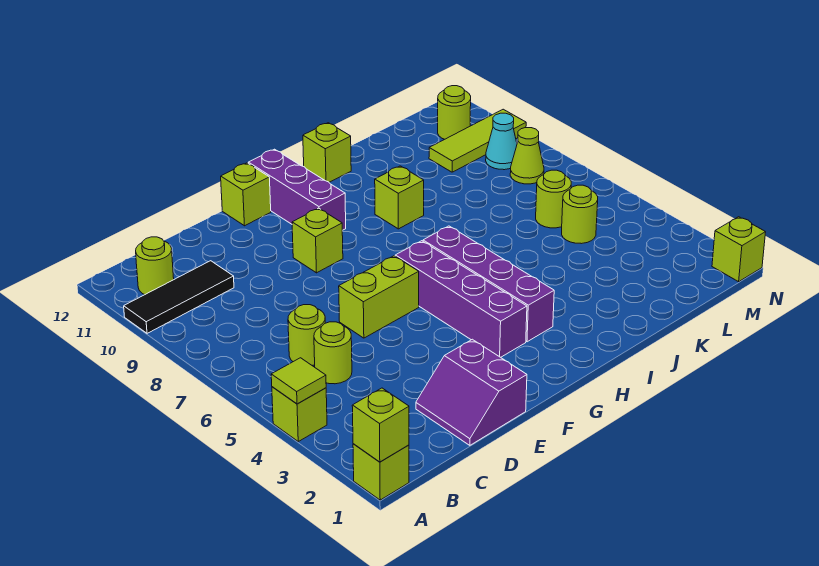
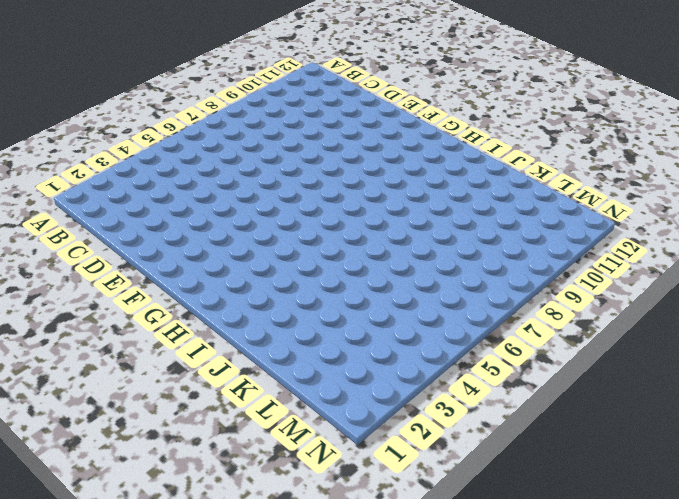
none -> lime brick A1 level 1
none -> lime brick A4 level 1
none -> black tile A10:C10 level 1

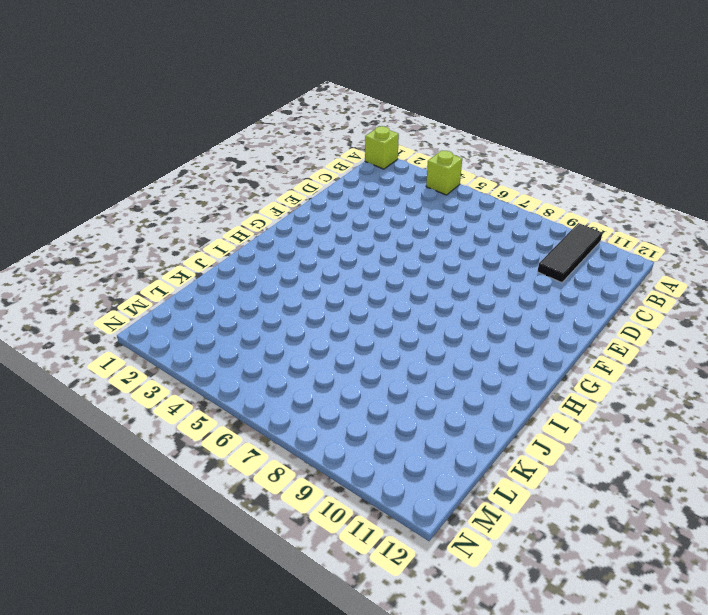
none -> lime round brick B11 level 1
none -> lime round brick C5 level 1
none -> lime round brick C6 level 1

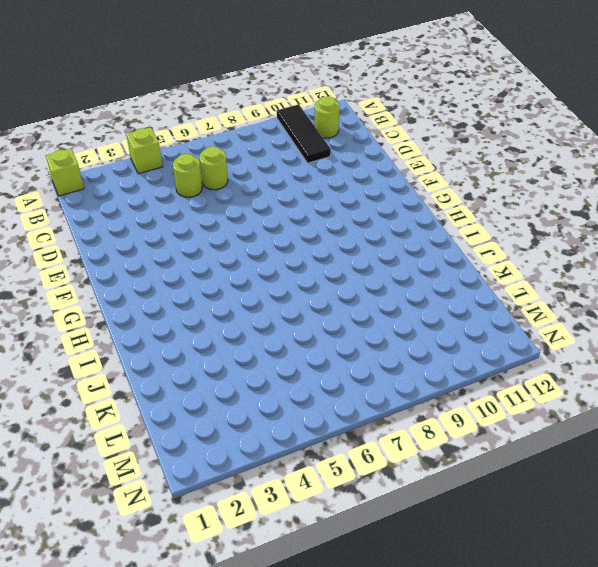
none -> purple slope D1:E2 level 1 top E
none -> lime brick E6:F6 level 1
none -> lime brick F9 level 1

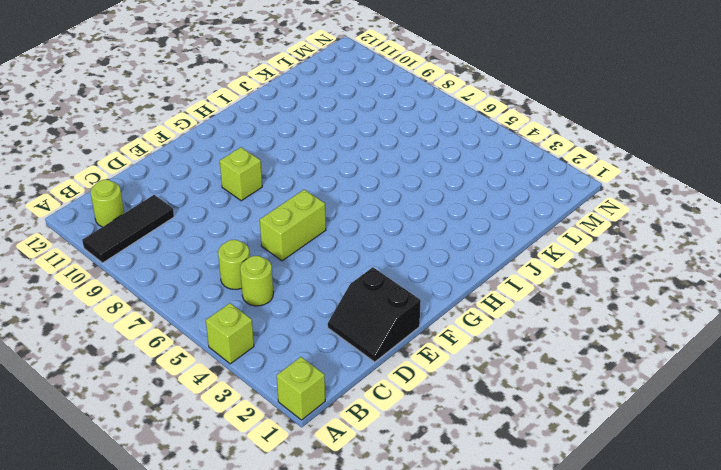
black slope D1:E2 level 1 top E -> purple slope D1:E2 level 1 top E
none -> lime brick F12 level 1
none -> purple brick G3:G6 level 1
none -> purple brick G10:G12 level 1

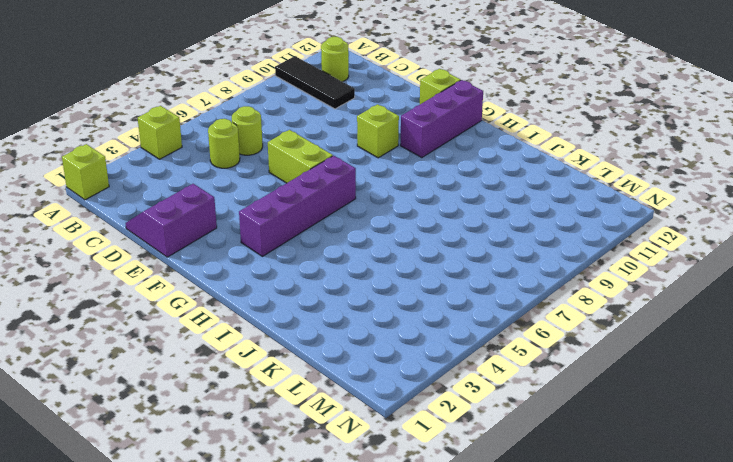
none -> purple brick H3:H6 level 1
none -> lime brick I9 level 1
none -> lime brick I12 level 1

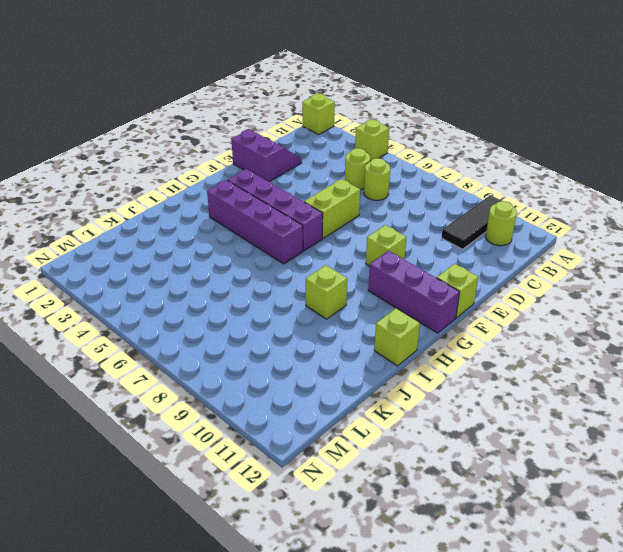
none -> lime round brick L5 level 1
none -> lime round brick L6 level 1
none -> lime tile L10:N10 level 1

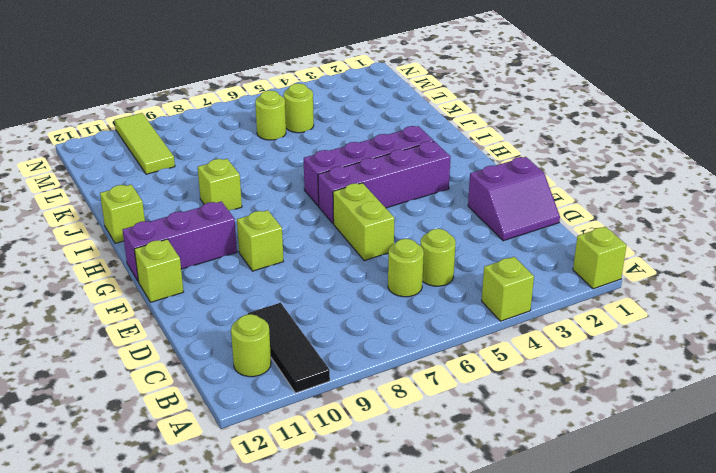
none -> lime cone M8 level 1
none -> cyan cone M9 level 1
none -> lime round brick M11 level 1

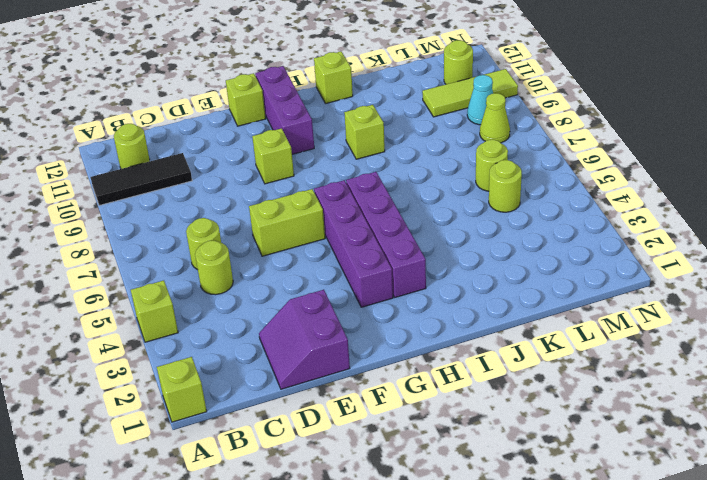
none -> lime brick N1 level 1
none -> lime brick A1 level 2
none -> lime tile A4 level 2

